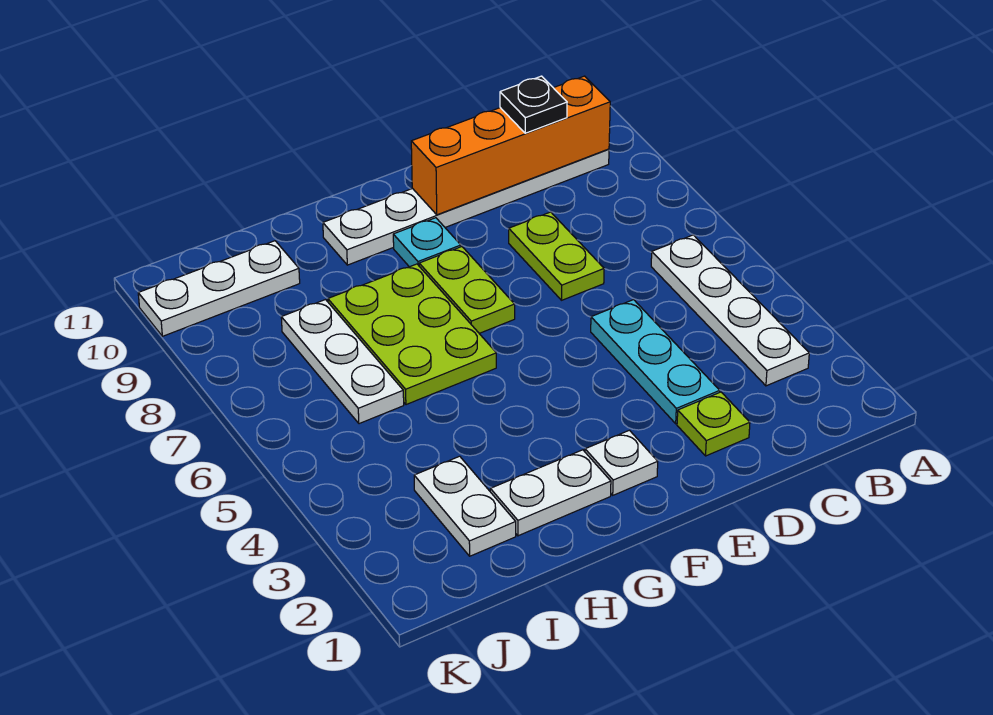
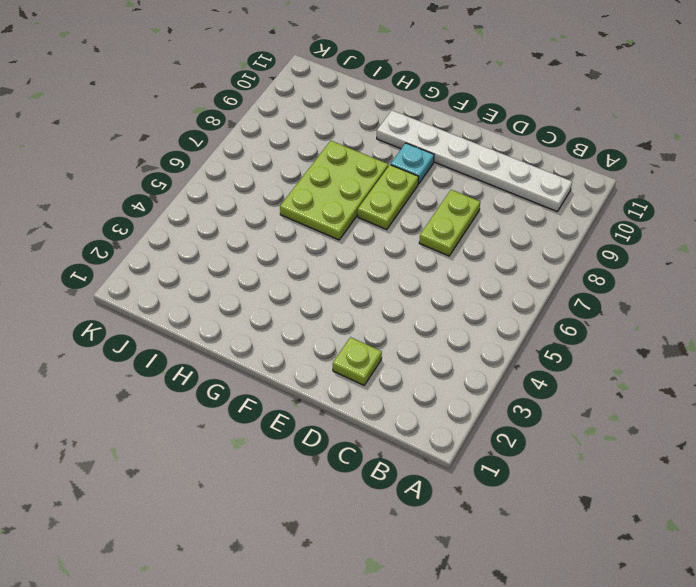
none -> white plate B3:B6 level 1
none -> cyan plate D3:D5 level 1
none -> white plate F2 level 1

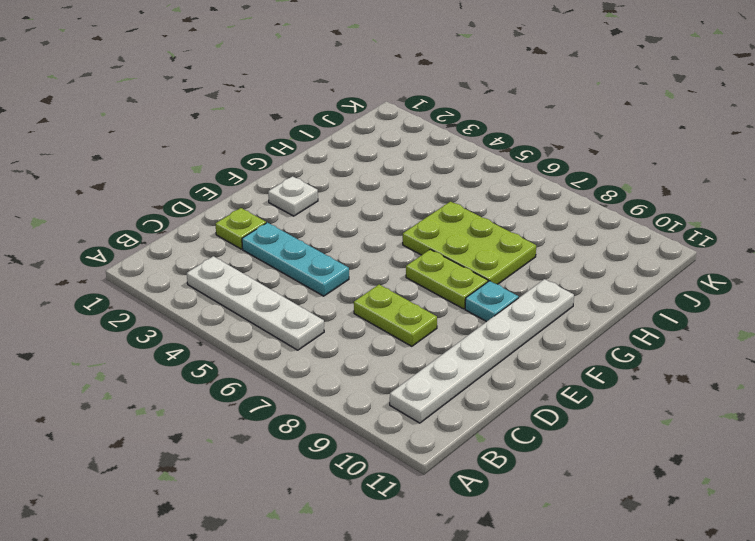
none -> white plate G2:H2 level 1
none -> white plate I2:I3 level 1
none -> white plate I6:I8 level 1

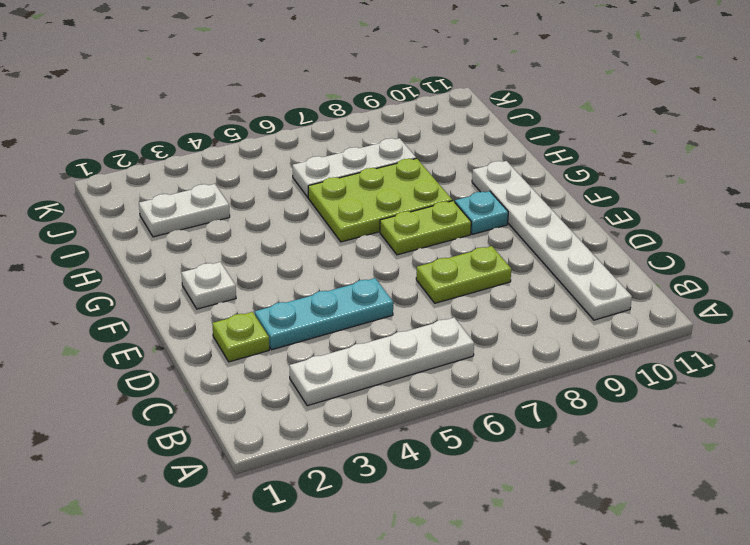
none -> white plate G2:H2 level 1
none -> white plate I10:K10 level 1
none -> orange brick B10:E10 level 2

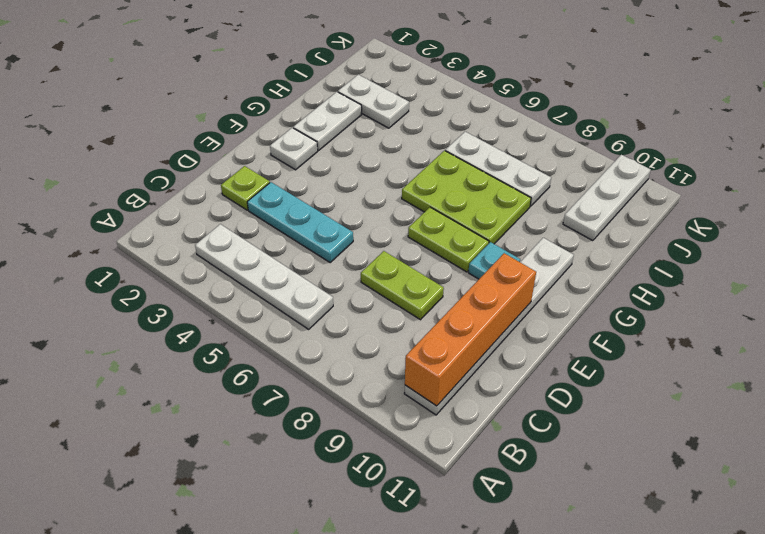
none -> black plate C10 level 3

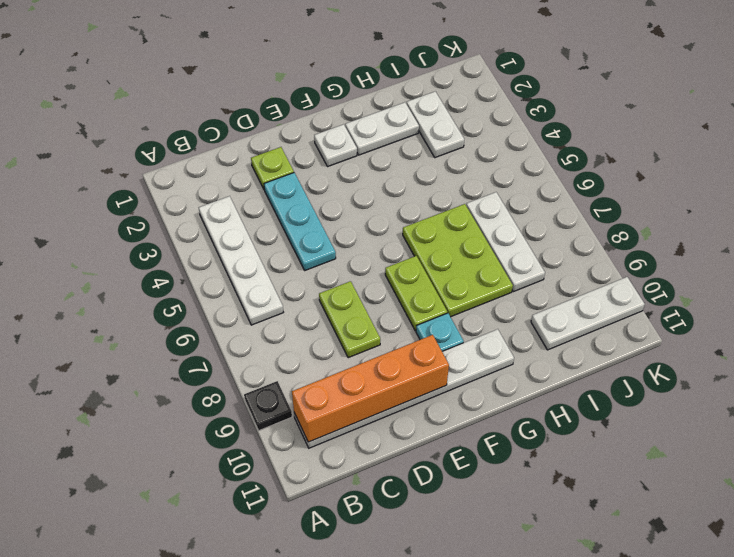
black plate A9 level 1 -> black plate C10 level 3

